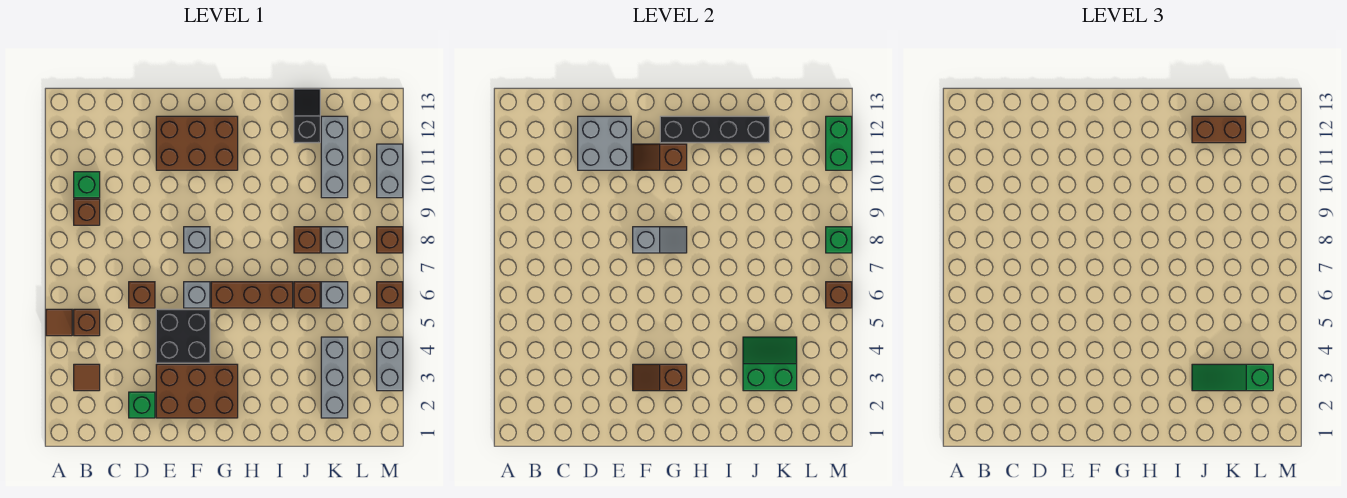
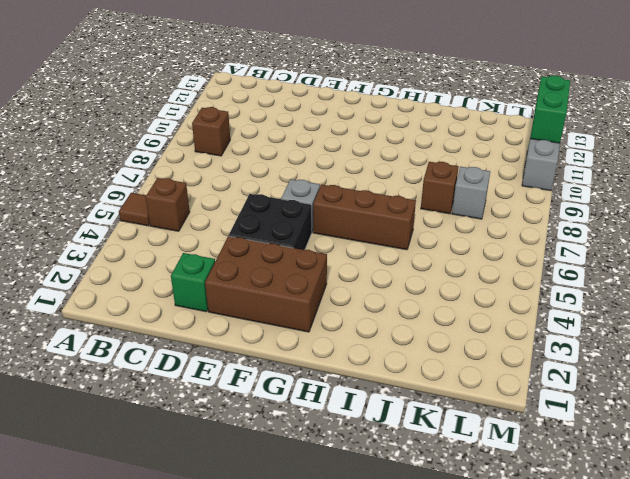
none -> brown tile B3 level 1
none -> green brick B10 level 1
none -> brown brick D6 level 1
none -> brown brick E11:G12 level 1

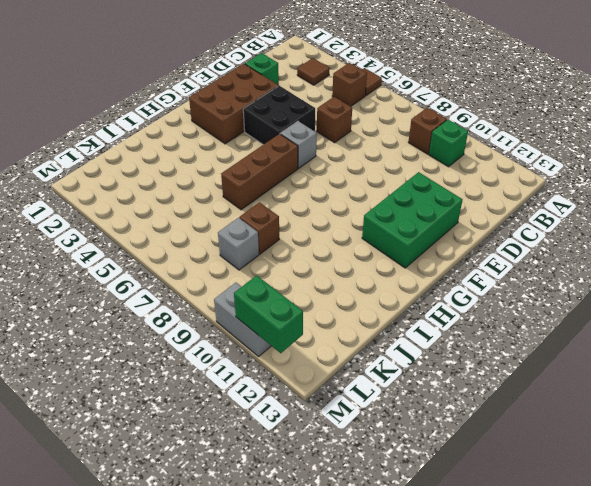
green brick E11:G12 level 1 -> brown brick E11:G12 level 1
none -> grey brick F8 level 1
none -> brown brick J6 level 1
none -> black slope J12:J13 level 1 top 12
none -> grey brick K2:K4 level 1

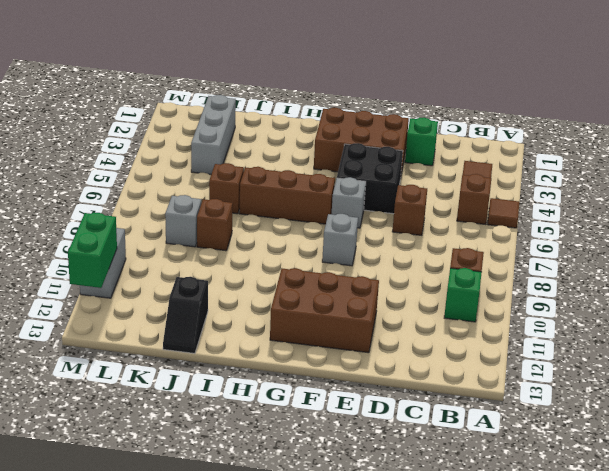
none -> grey brick K6 level 1
none -> grey brick K10:K12 level 1
none -> grey brick M3:M4 level 1
none -> brown brick M6 level 1

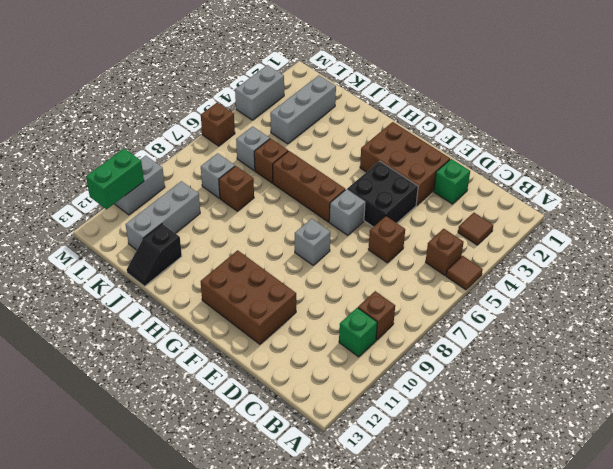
none -> brown brick M8 level 1
none -> grey brick D11:E12 level 2
none -> brown slope F3:G3 level 2 top G
none -> grey slope F8:G8 level 2 top F

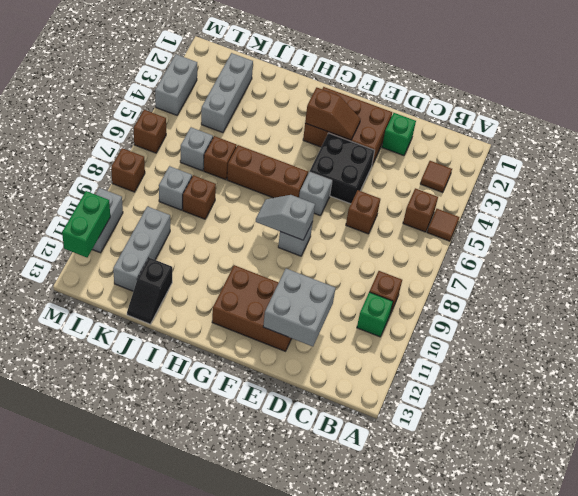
none -> brown slope F11:G11 level 2 top G
none -> black brick G12:J12 level 2
none -> green slope J3:K4 level 2 top 3
none -> brown brick M6 level 2

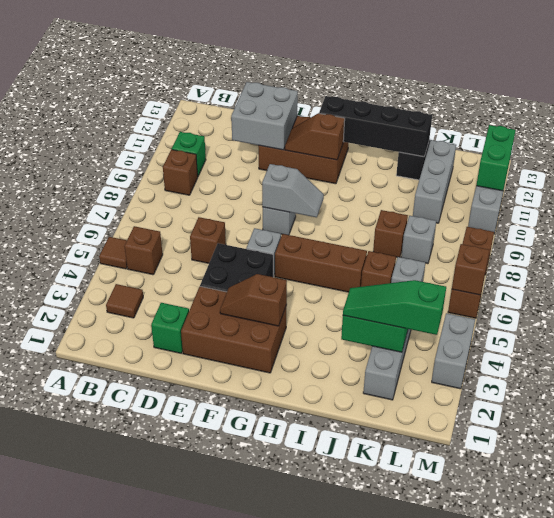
none -> green brick M8 level 2
none -> brown brick J12:K12 level 3

